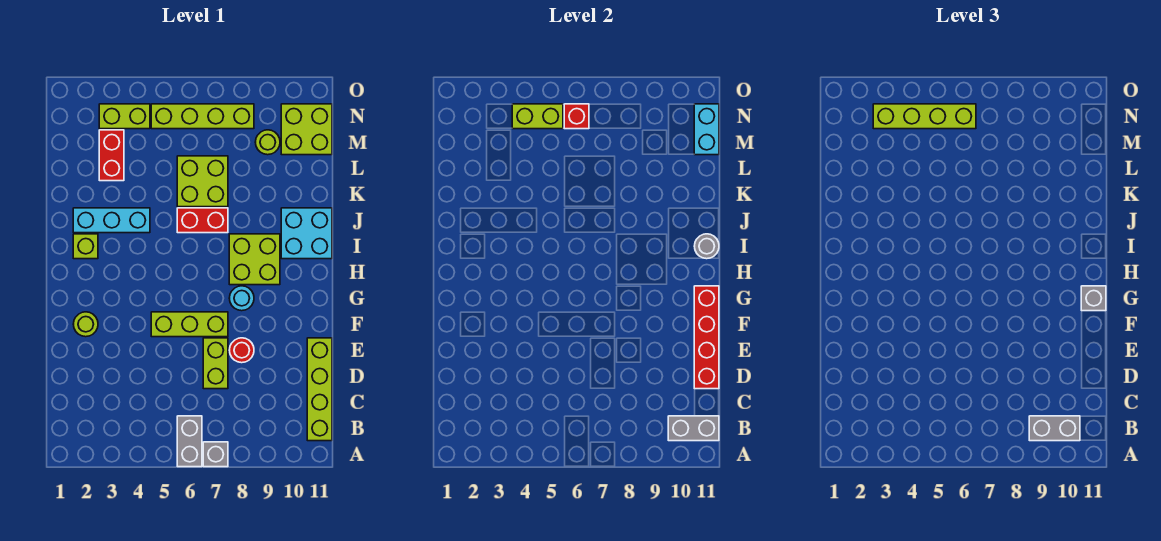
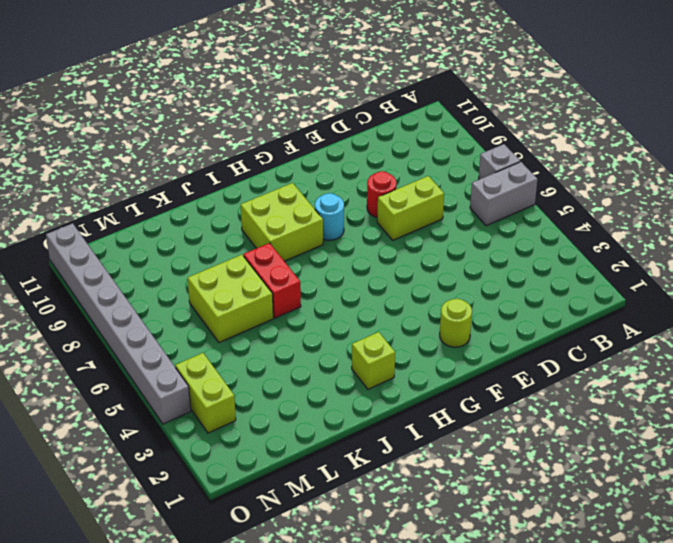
grey brick O4:O11 level 1 -> none
none -> lime brick B11:E11 level 1
none -> lime brick F5:F7 level 1
none -> cyan brick I10:J11 level 1

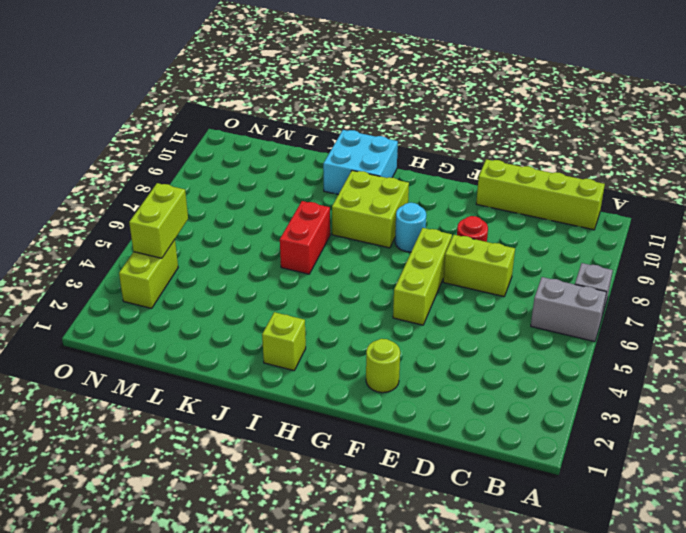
none -> cyan brick J2:J4 level 1
none -> lime brick K6:L7 level 1
none -> red brick L3:M3 level 1

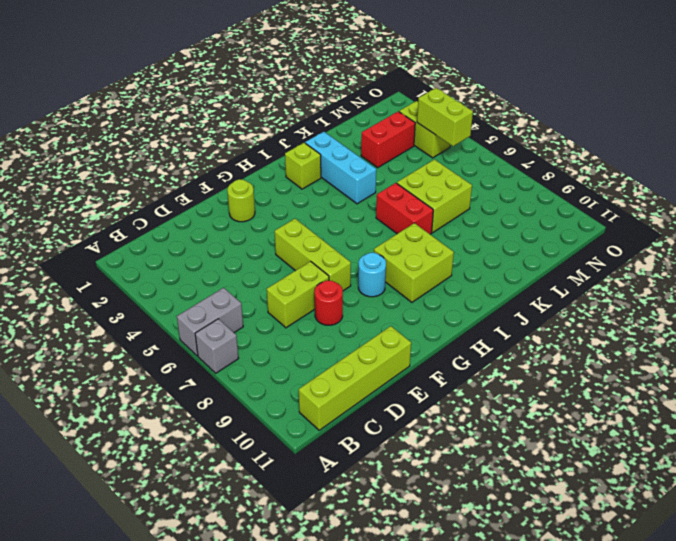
none -> cyan brick I10:J11 level 1
none -> lime round brick M9 level 1
none -> lime brick M10:N11 level 1

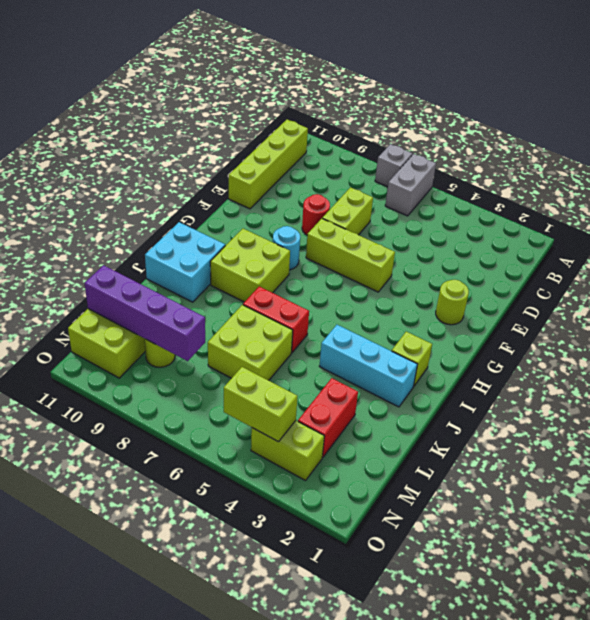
purple brick M8:M11 level 2 -> cyan brick M11:N11 level 2
none -> lime brick N5:N8 level 1
none -> grey brick B10:B11 level 2
none -> red brick D11:G11 level 2

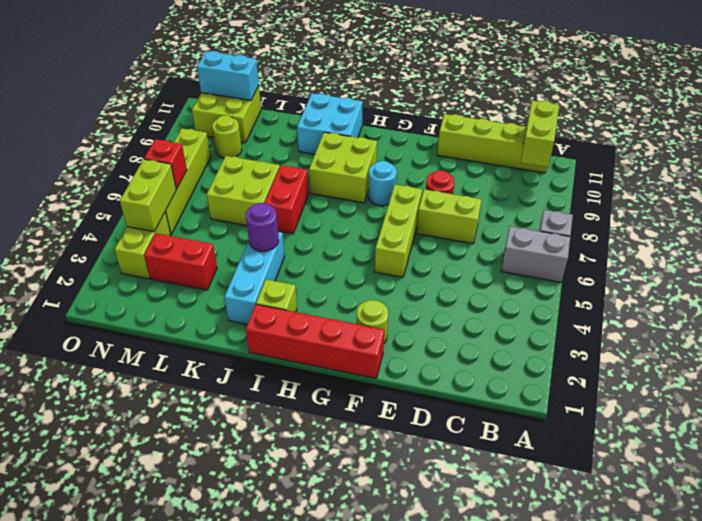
lime brick B10:B11 level 2 -> grey brick B10:B11 level 2
red brick F1:I1 level 1 -> red brick D11:G11 level 2
purple round brick J4 level 2 -> none
none -> grey round brick I11 level 2
none -> grey brick B9:B10 level 3
none -> grey brick G11 level 3

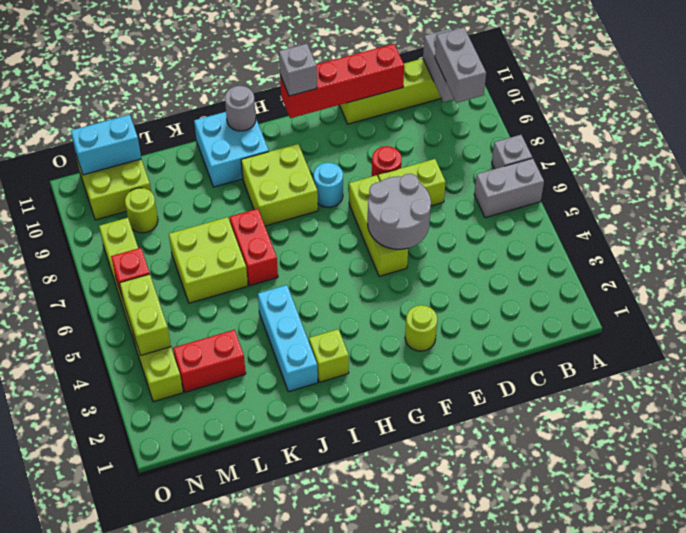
grey round brick E5:F6 level 2 -> none
none -> lime brick N3:N6 level 3

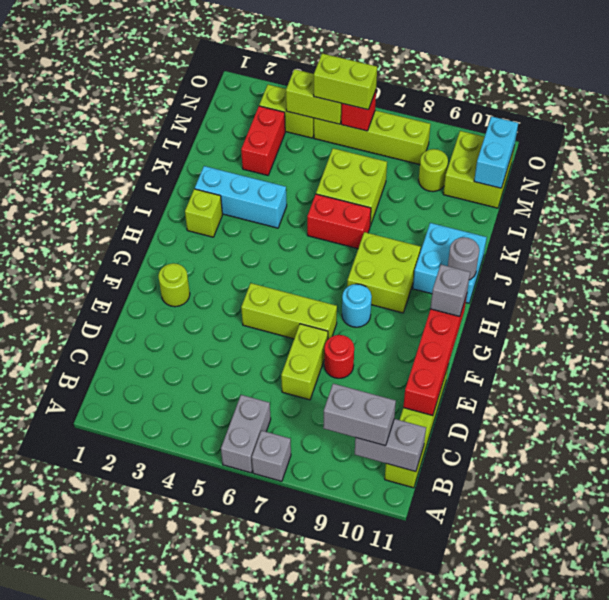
lime brick N5:N6 level 3 -> lime brick N3:N6 level 3

